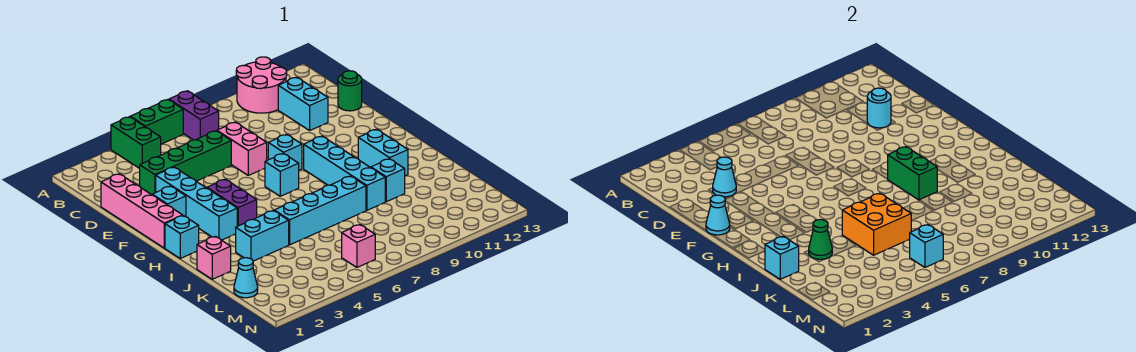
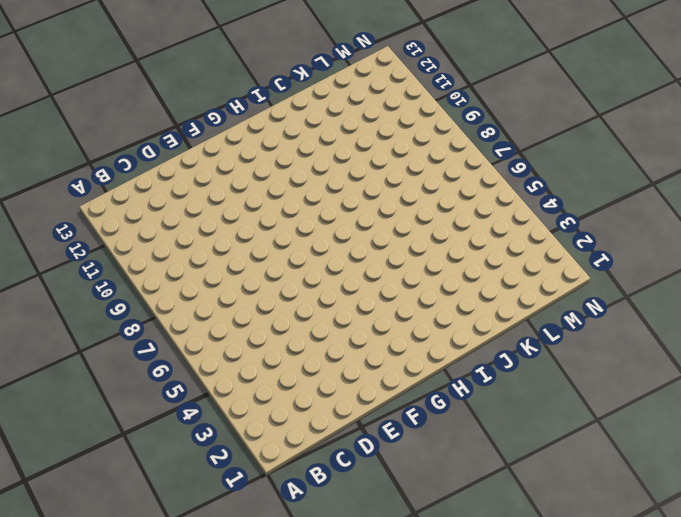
none -> green brick A4:B4 level 1
none -> green brick A5:A6 level 1
none -> purple brick A7:B7 level 1
none -> pink round brick A10:B11 level 1

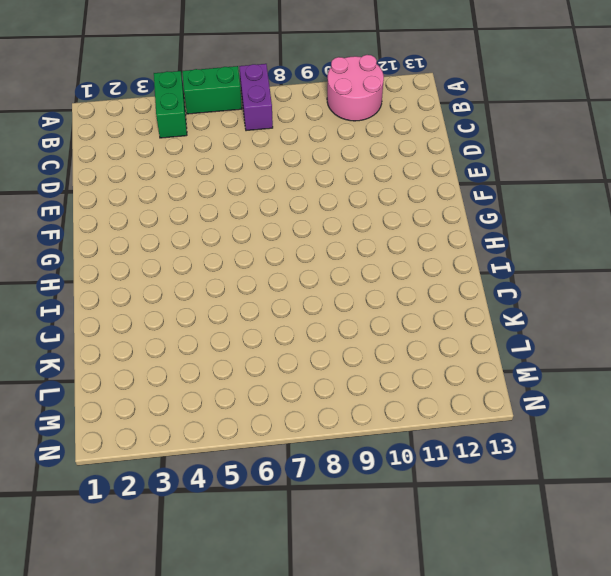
none -> cyan brick C11:D11 level 1
none -> pink brick D1:G1 level 1
none -> green brick D3:D6 level 1
none -> pink brick D7:E7 level 1

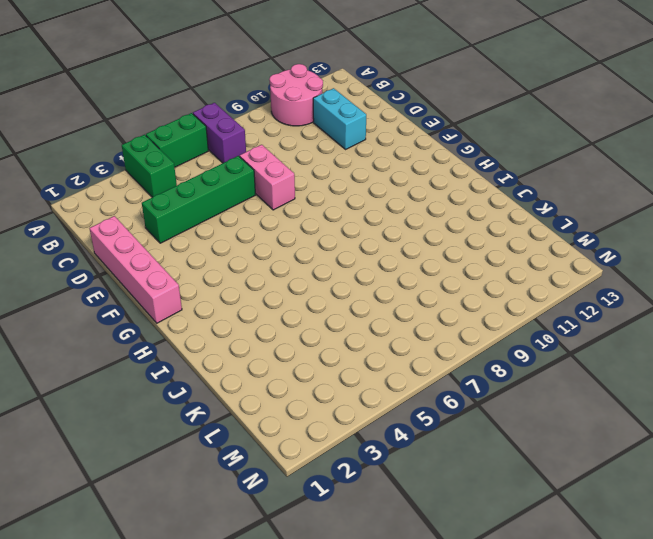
none -> green round brick D13 level 1
none -> cyan brick E3:H3 level 1
none -> cyan brick F2 level 1
none -> cyan brick F8 level 1

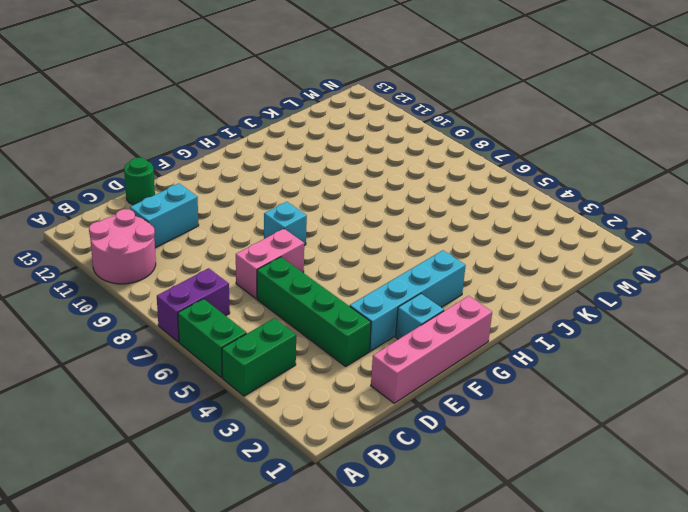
none -> purple brick G4:H4 level 1
none -> cyan brick G7 level 1
none -> cyan brick G9:J9 level 1
none -> cyan brick H1 level 1

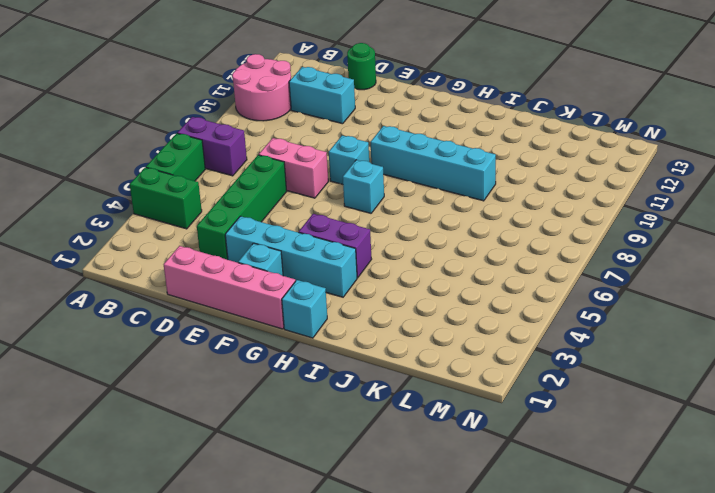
none -> cyan brick H11:I11 level 1
none -> pink brick J1 level 1
none -> cyan brick J3:J4 level 1
none -> cyan brick J5:J8 level 1

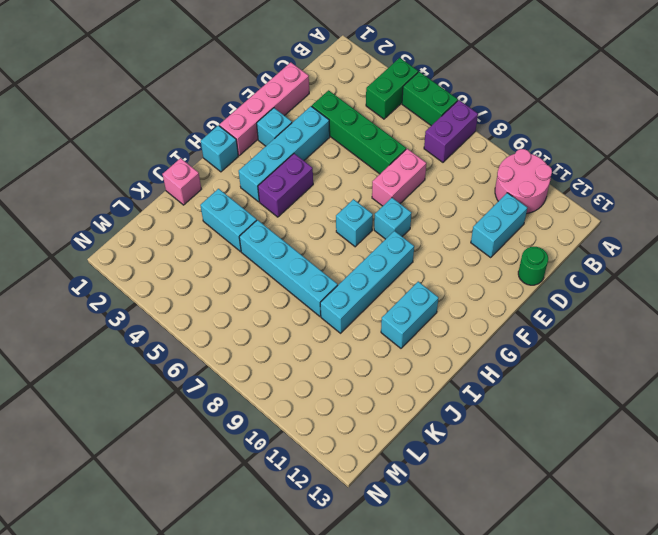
none -> cyan brick J10 level 1
none -> cyan cone L1 level 1
none -> pink brick M6 level 1
none -> cyan cone D3 level 2

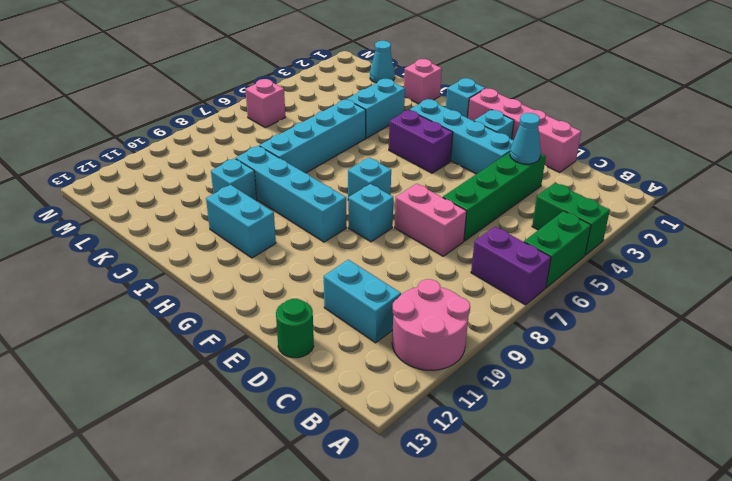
none -> cyan round brick D11 level 2
none -> cyan cone F1 level 2
none -> green brick H9:I9 level 2
none -> cyan brick J1 level 2

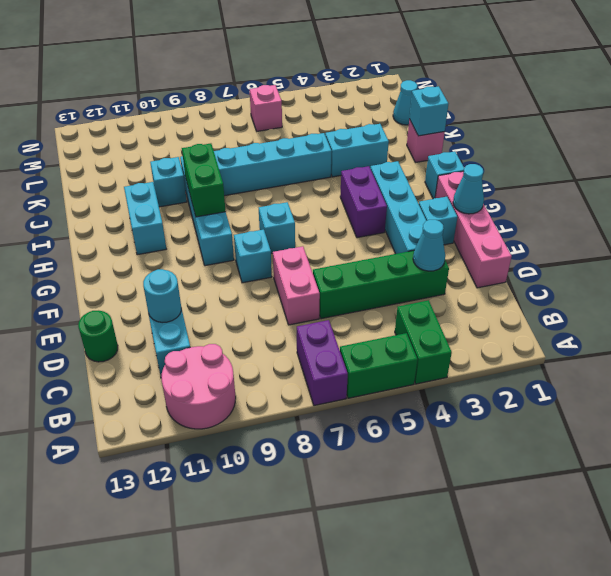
none -> green cone J3 level 2
none -> orange brick J5:K6 level 2
none -> cyan brick M6 level 2

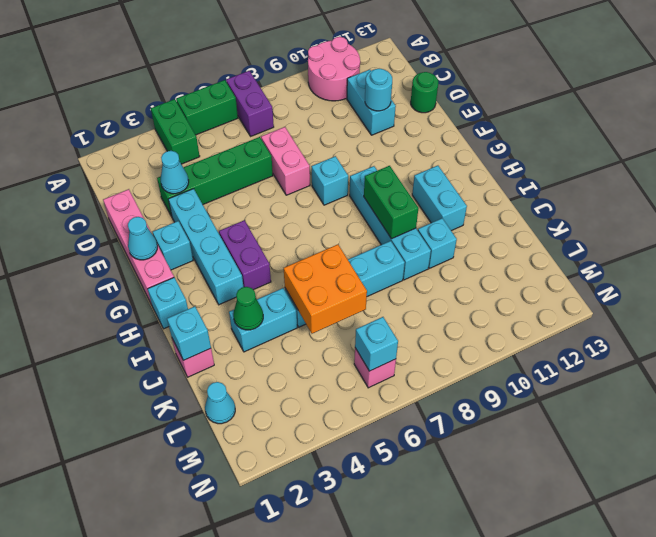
none -> cyan brick G7 level 1

